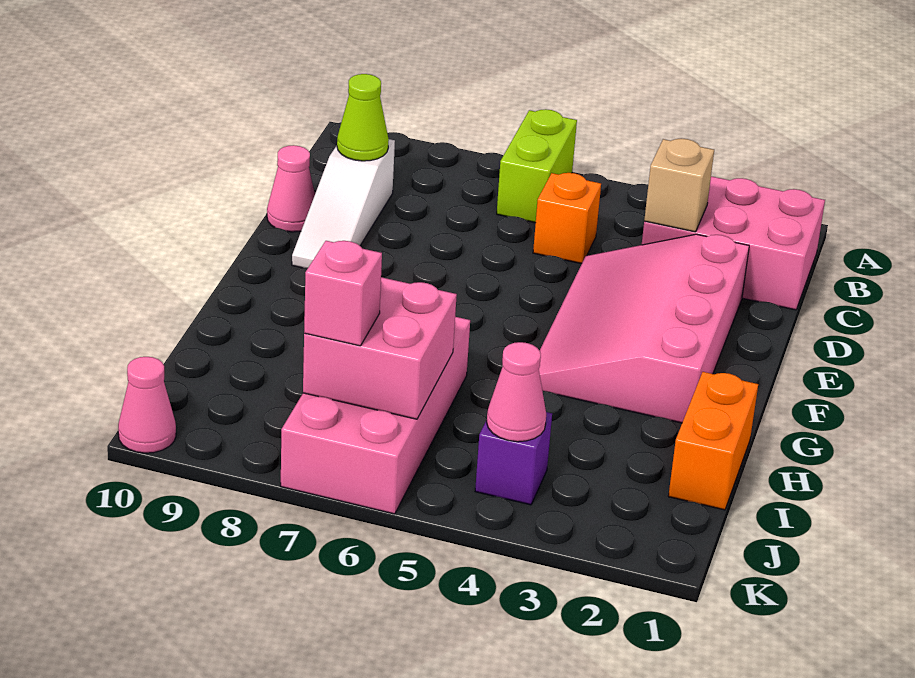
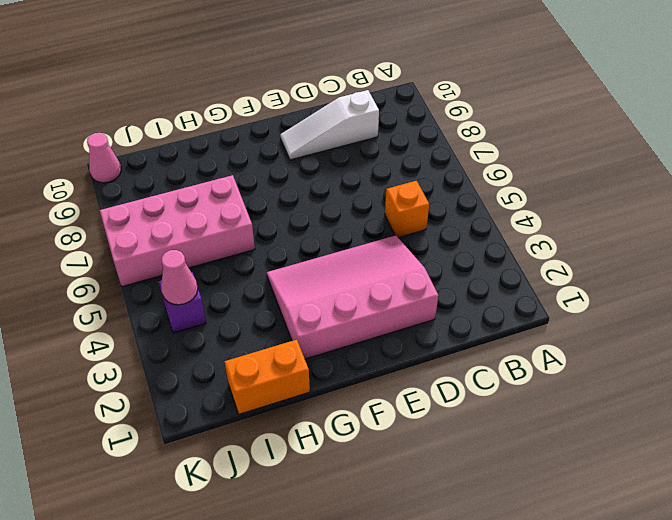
none -> lime brick A6:B6 level 1
none -> pink brick B1:C3 level 1
none -> pink cone D10 level 1

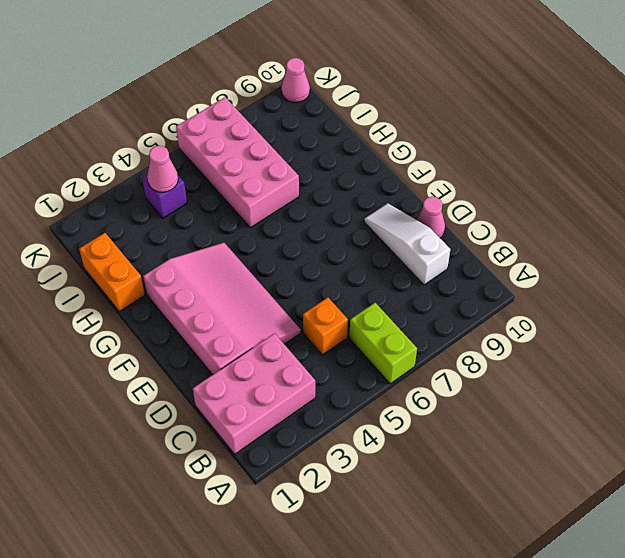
none -> tan brick C3 level 2
none -> lime cone C9 level 2
none -> pink brick I6:J7 level 2

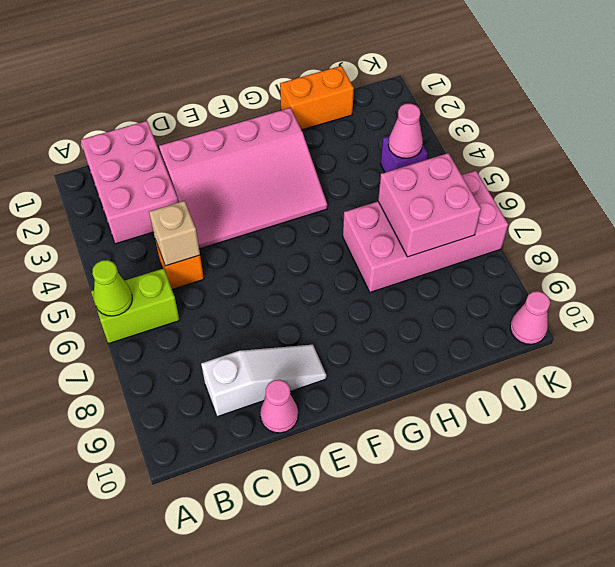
lime cone A6 level 2 -> lime cone C9 level 2
tan brick C5 level 2 -> tan brick C3 level 2
none -> pink brick J7 level 3

